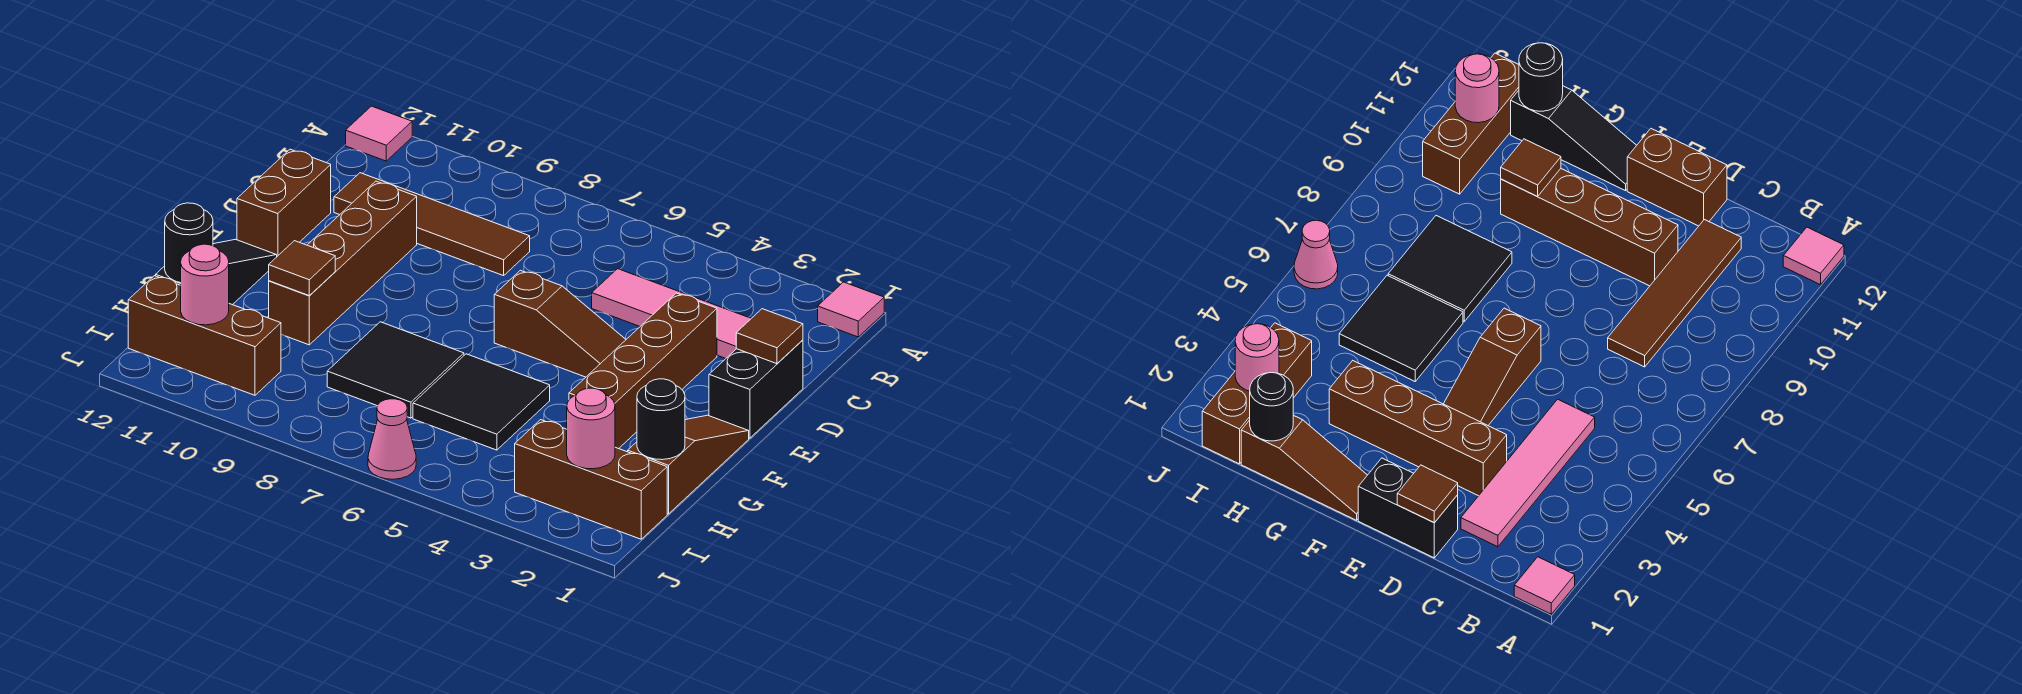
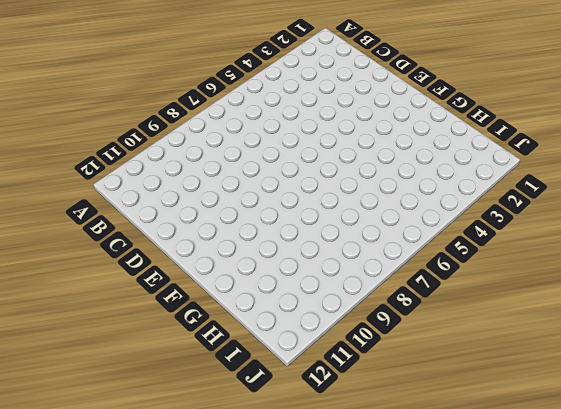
none -> pink tile A1 level 1
none -> pink tile A12 level 1
none -> pink tile C2:C5 level 1

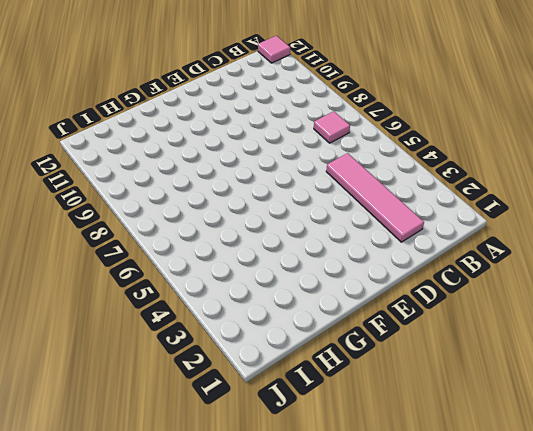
pink tile B7 level 1 -> pink tile A1 level 1
none -> brown tile C8:C11 level 1
none -> black brick D1:E1 level 1
none -> brown brick D3:G3 level 1

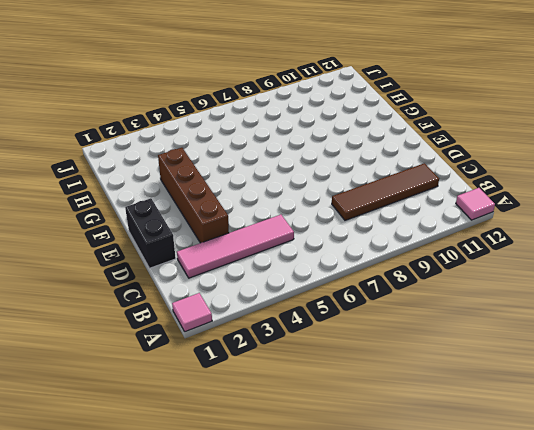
none -> brown brick D10:G10 level 1
none -> brown brick D12:E12 level 1
none -> brown slope E4:E6 level 1 top 6

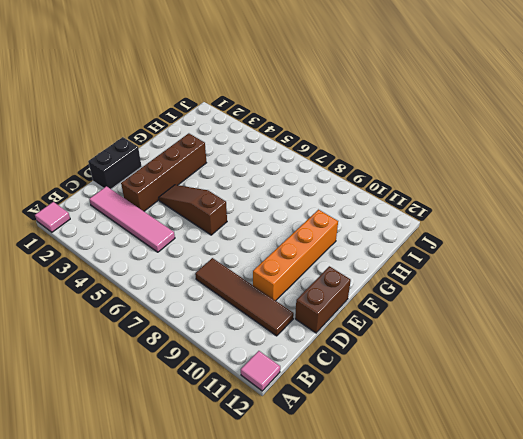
orange brick D10:G10 level 1 -> brown brick D10:G10 level 1
none -> brown slope F1:H1 level 1 top H
none -> black slope F12:H12 level 1 top H
none -> black tile G5:H6 level 1

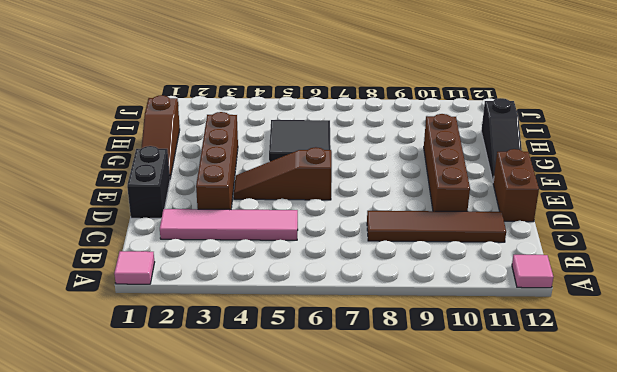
none -> black tile G7:H8 level 1
none -> brown brick I1:I3 level 1
none -> brown brick I10:I12 level 1

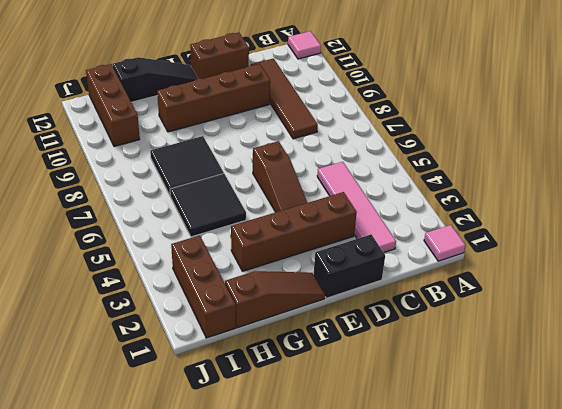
none -> pink cone J6 level 1
none -> brown tile D1 level 2
none -> brown tile G10 level 2

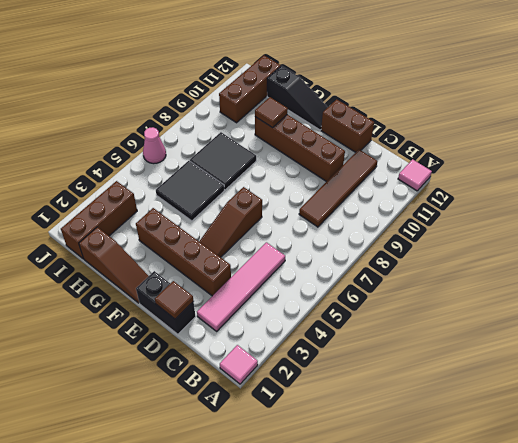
none -> black round brick H1 level 2
none -> black round brick H12 level 2
none -> pink round brick I2 level 2

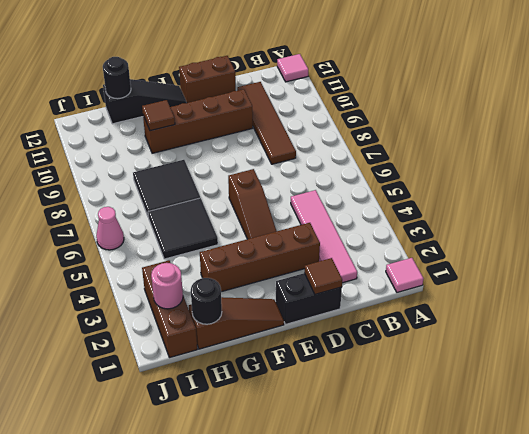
none -> brown brick I10:I12 level 1
none -> pink round brick I11 level 2

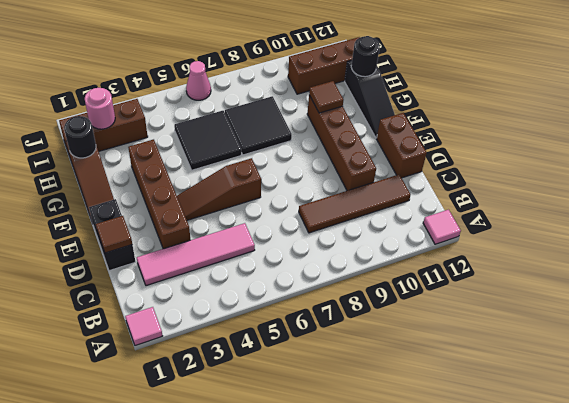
none -> pink round brick I11 level 2

